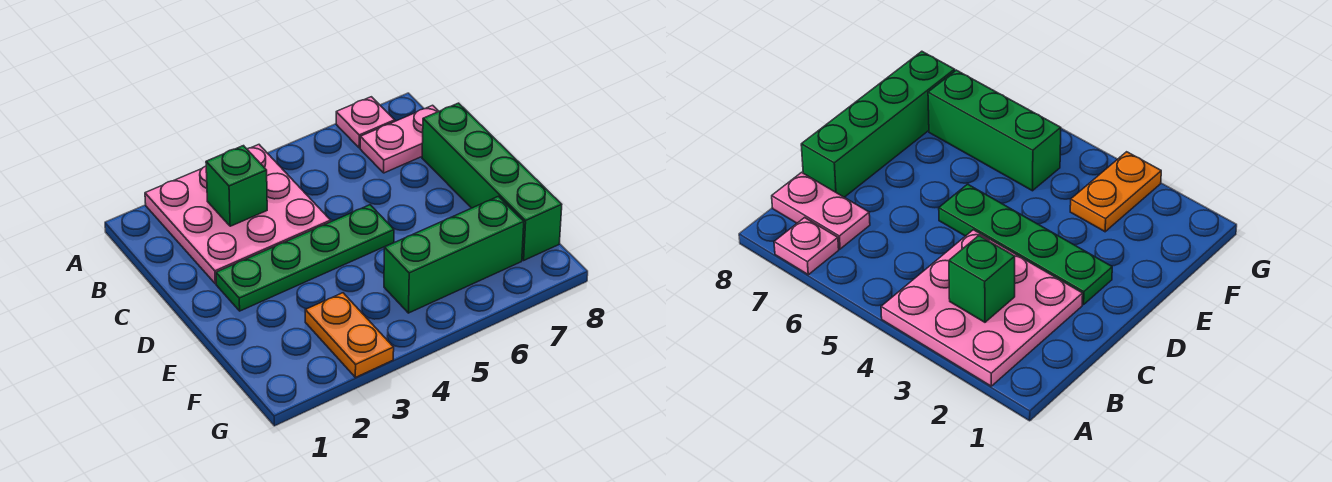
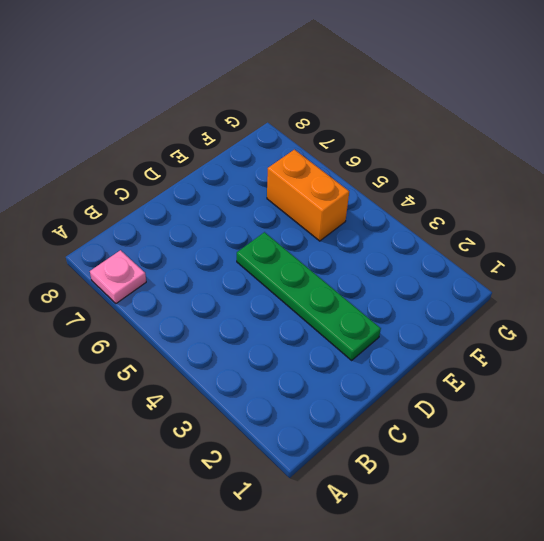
orange brick F5:F6 level 1 -> green brick F5:F7 level 1
none -> pink plate A2:C4 level 1
none -> pink plate B7:B8 level 1

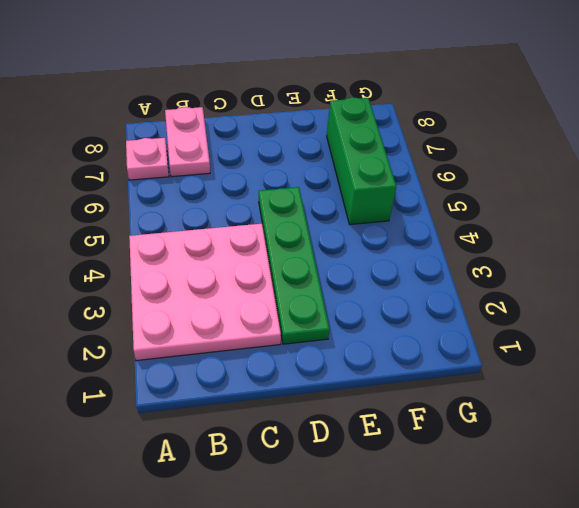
none -> green brick C8:F8 level 1
none -> orange plate F3:G3 level 1

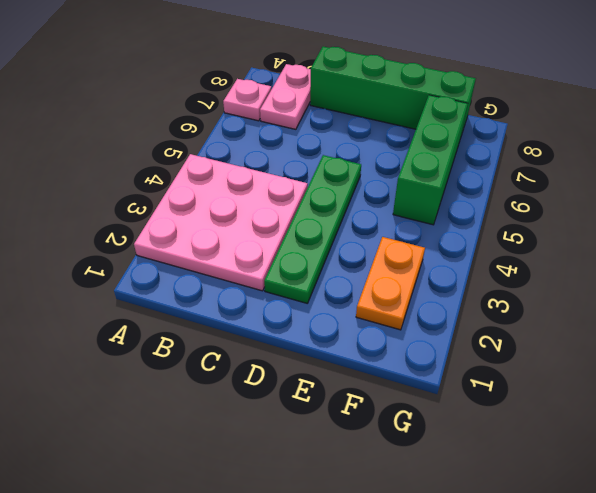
orange plate F2:F3 level 1 -> orange plate F3:G3 level 1
none -> green brick B3 level 2

